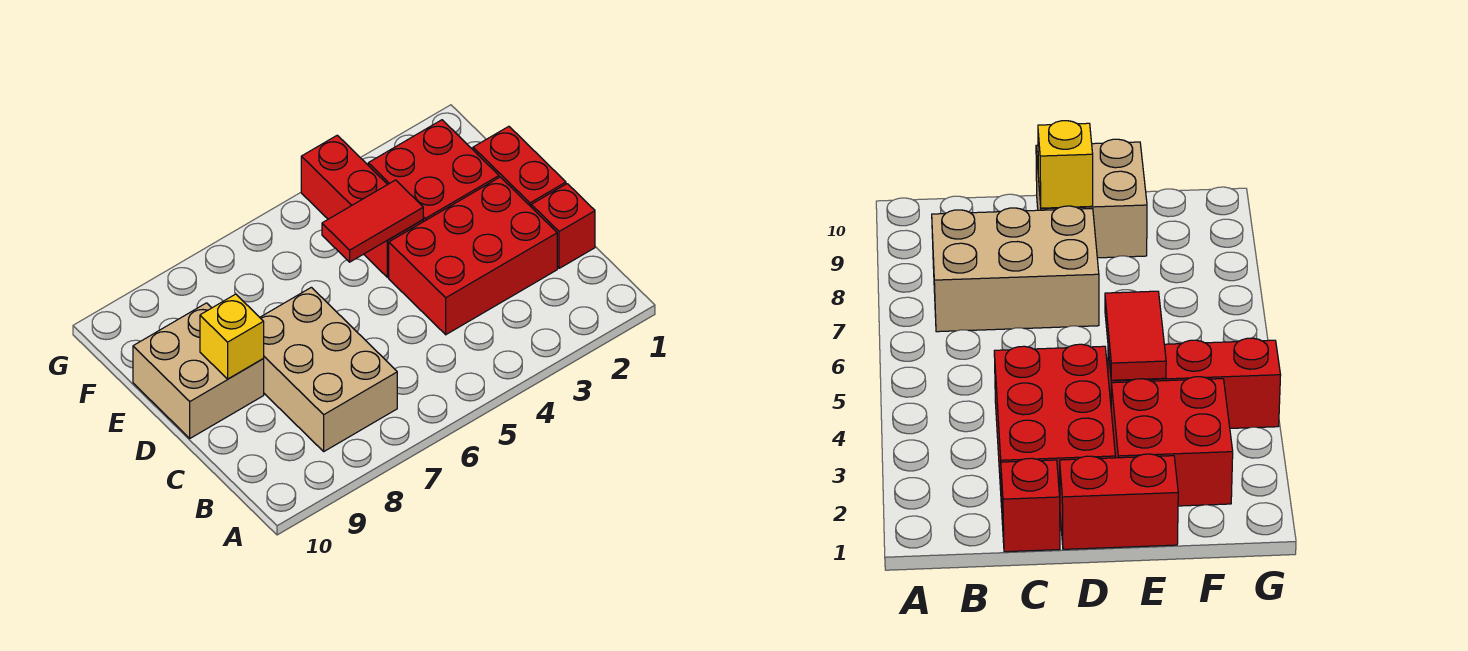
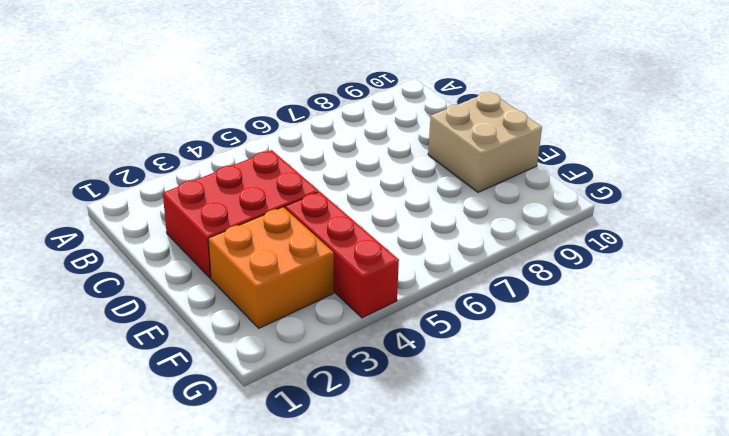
orange brick E2:F3 level 1 -> red brick E2:F3 level 1
none -> tan brick B7:D8 level 1
none -> red brick C1 level 1

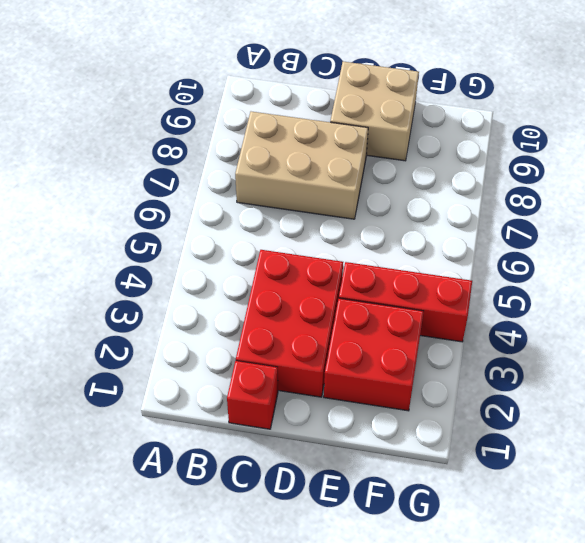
none -> red brick D1:E1 level 1
none -> yellow brick D9 level 2

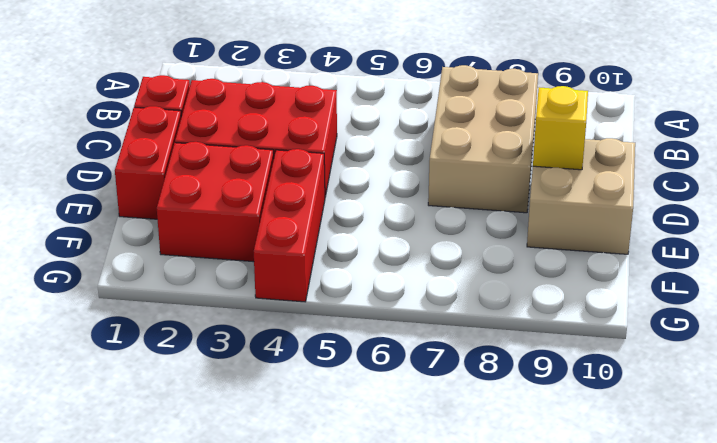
none -> red tile E4:E5 level 2

